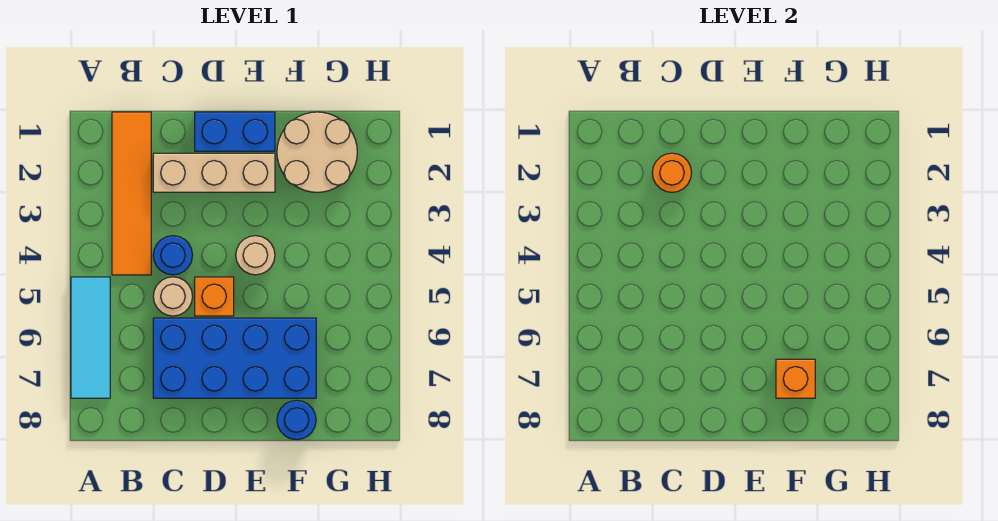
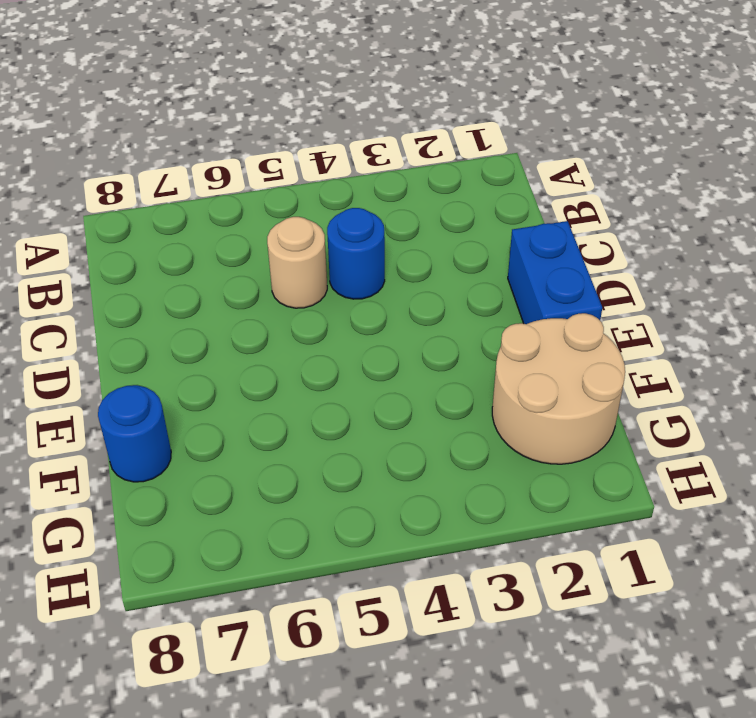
none -> cyan tile A5:A7 level 1
none -> orange tile B1:B4 level 1
none -> tan brick C2:E2 level 1

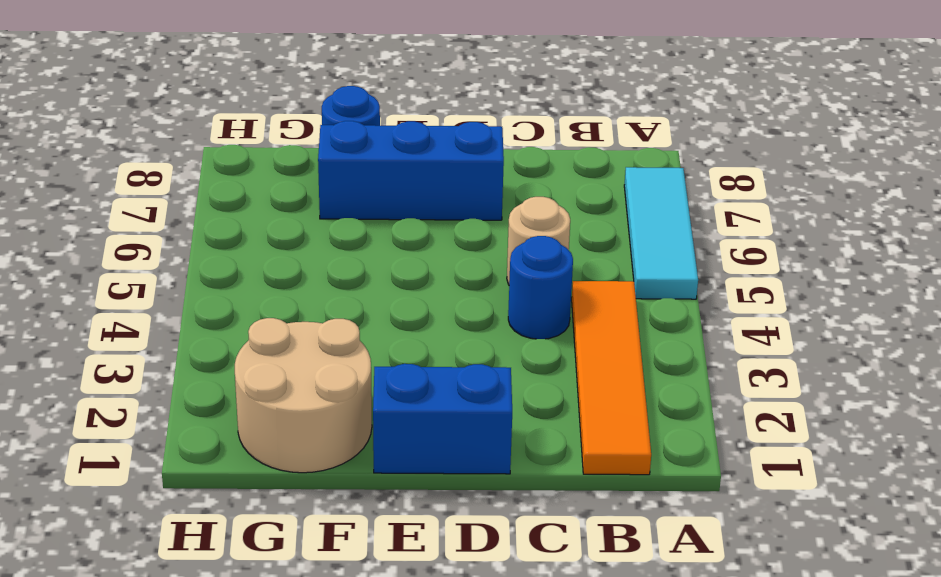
blue brick D7:F7 level 1 -> blue brick C6:F7 level 1
none -> tan brick C2:E2 level 1
none -> orange brick D5 level 1
none -> tan round brick E4 level 1

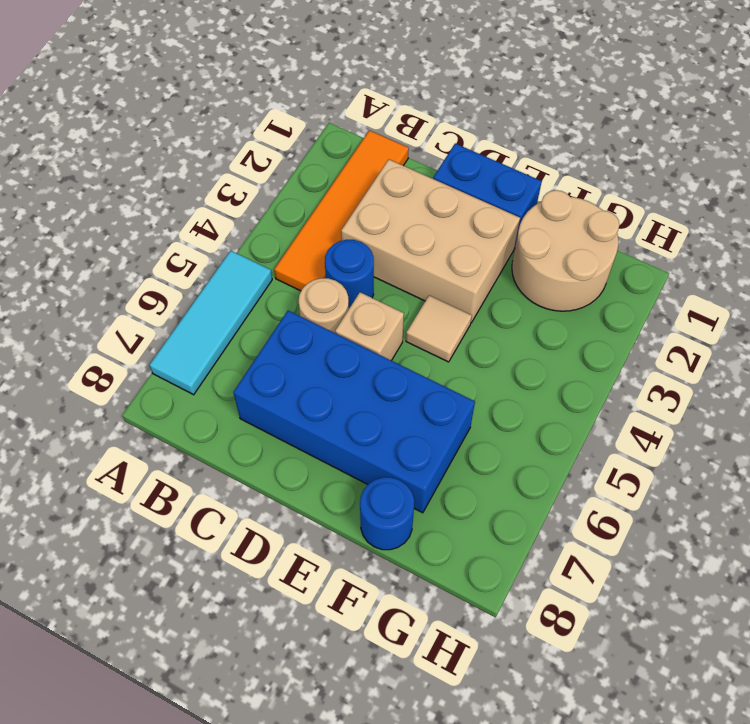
tan brick C2:E3 level 1 -> tan brick C2:E2 level 1
tan brick D5 level 1 -> orange brick D5 level 1
tan tile E4 level 1 -> tan round brick E4 level 1
none -> orange round brick C2 level 2
none -> orange brick F7 level 2

